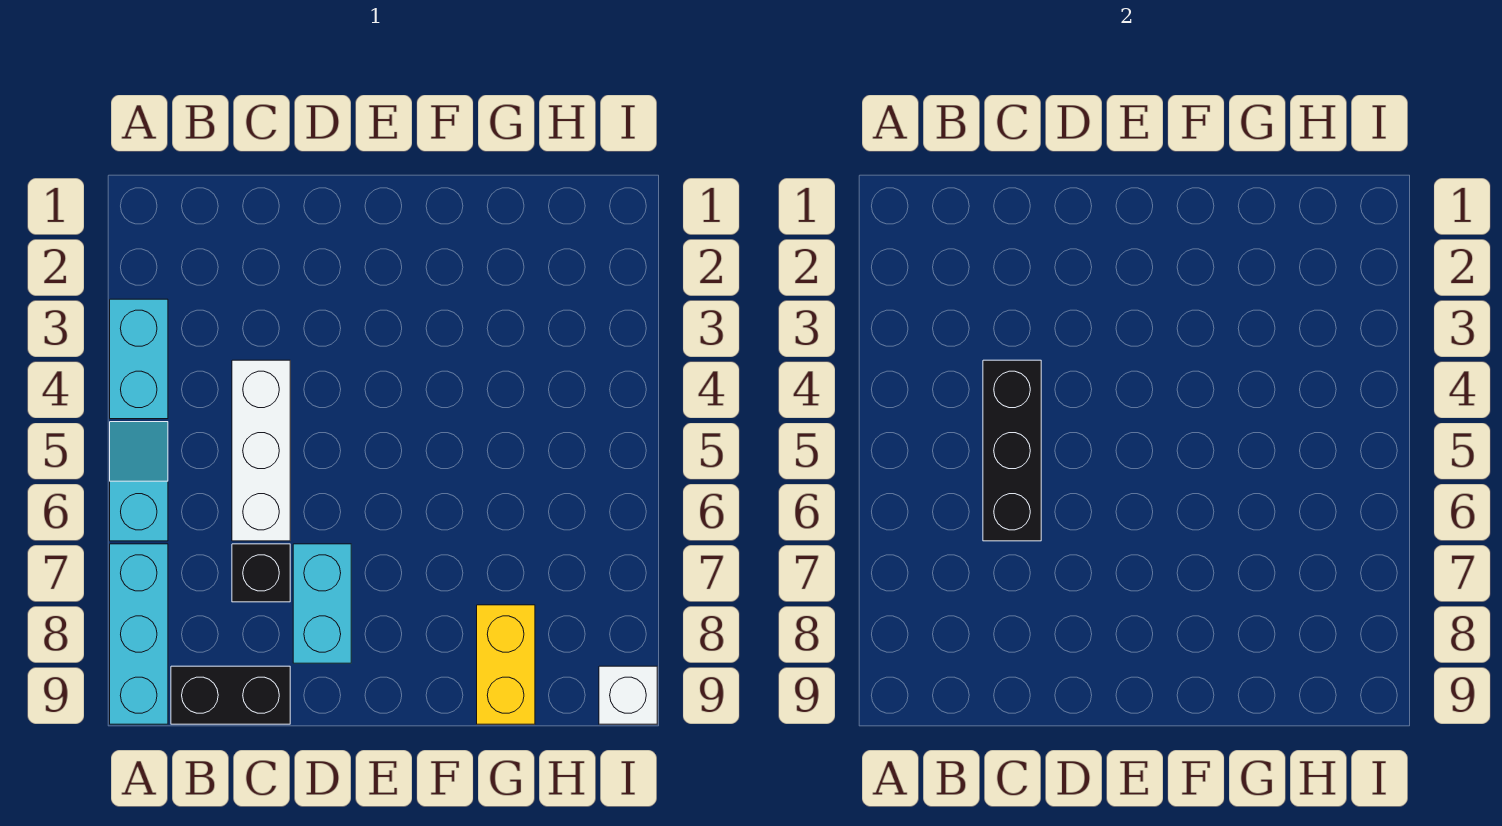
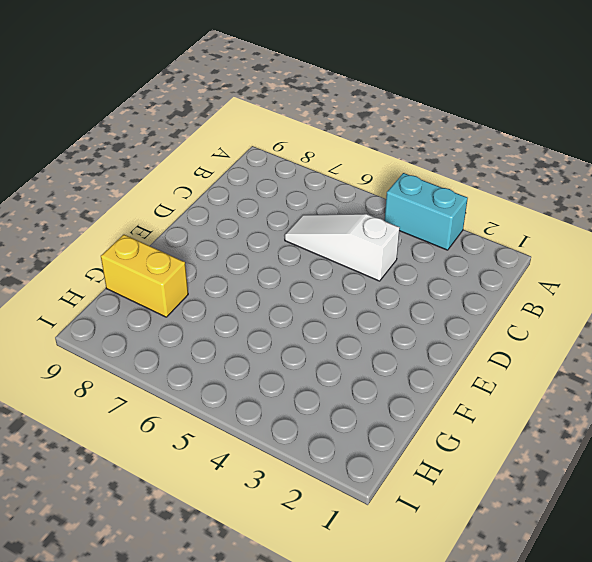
white slope C4:C6 level 1 top 4 -> white brick C4:C6 level 1
none -> cyan slope A5:A6 level 1 top 6
none -> cyan brick A7:A9 level 1

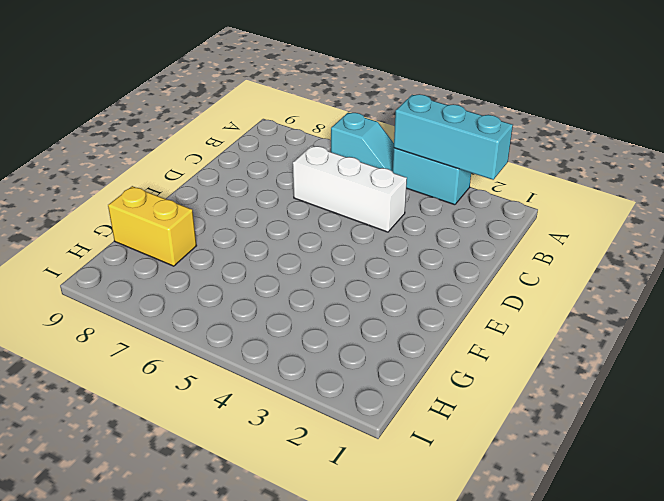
cyan brick A2:A4 level 2 -> cyan brick A7:A9 level 1
none -> black brick B9:C9 level 1
none -> black brick C7 level 1

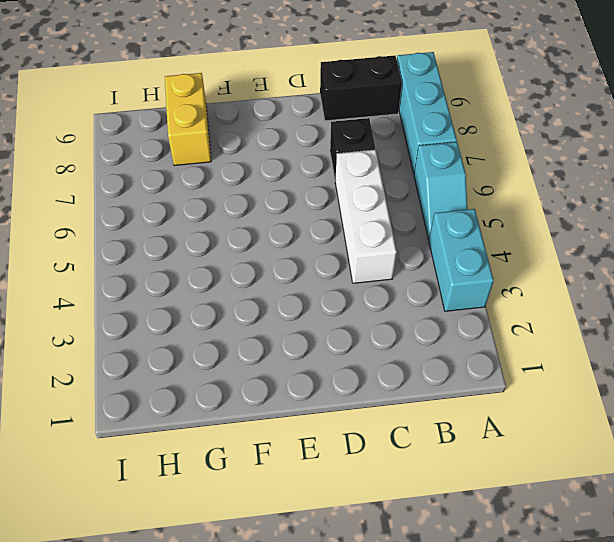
none -> cyan brick D7:D8 level 1
none -> white brick I9 level 1

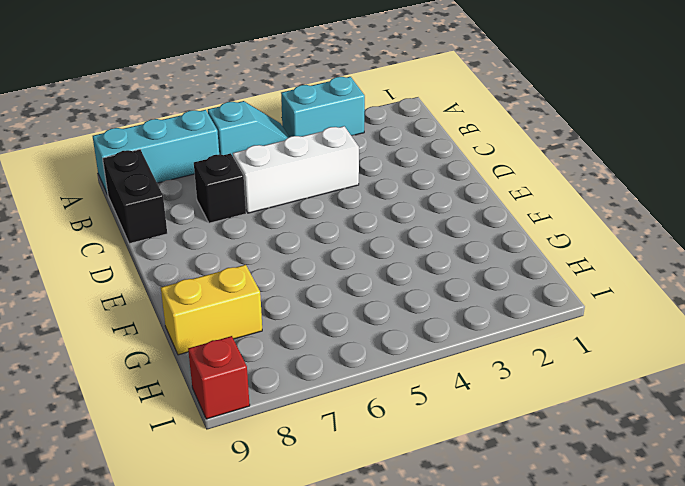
red brick I9 level 1 -> white brick I9 level 1
none -> cyan brick D7:D8 level 1
none -> black brick C4:C6 level 2

